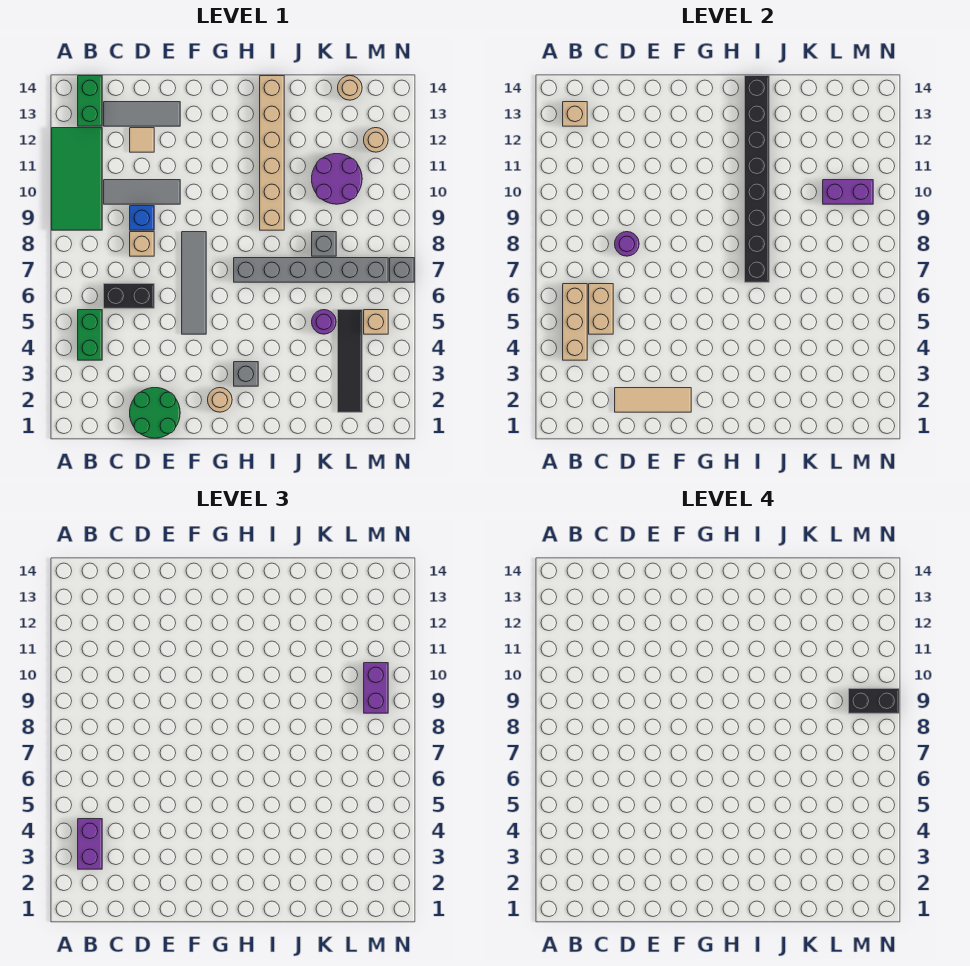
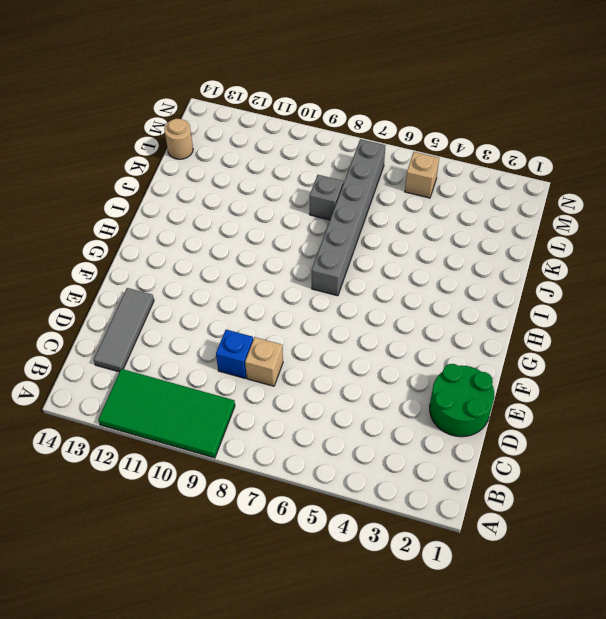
none -> green brick B4:B5 level 1
none -> green brick B13:B14 level 1
none -> black brick C6:D6 level 1
none -> grey tile C10:E10 level 1

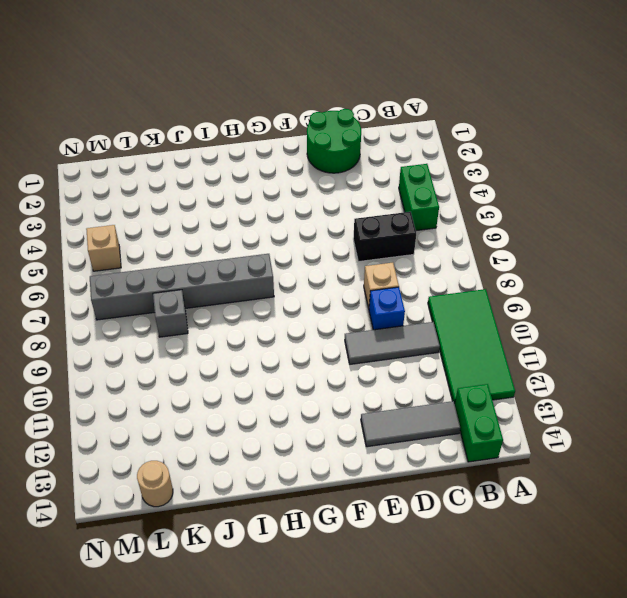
none -> tan tile D12 level 1
none -> grey tile F5:F8 level 1
none -> tan round brick G2 level 1
none -> grey brick H3 level 1

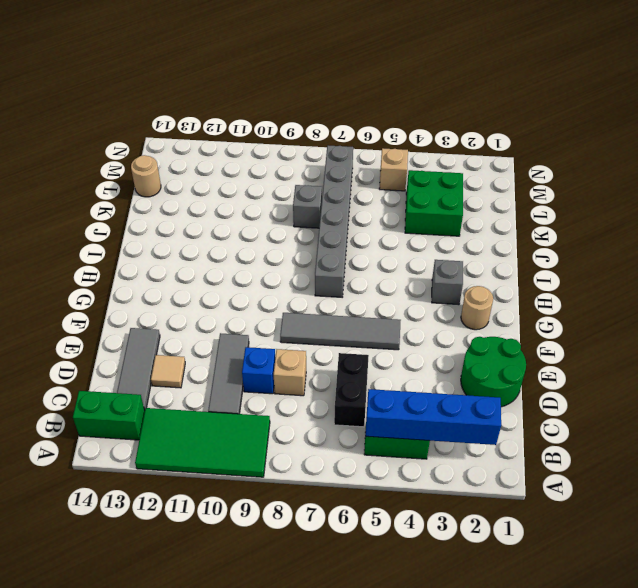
blue brick B2:B5 level 2 -> tan brick B4:B6 level 2
green brick K3:L4 level 1 -> black tile L2:L5 level 1
none -> tan brick I9:I14 level 1
none -> purple round brick K5 level 1
none -> purple round brick K10:L11 level 1
none -> tan round brick M12 level 1

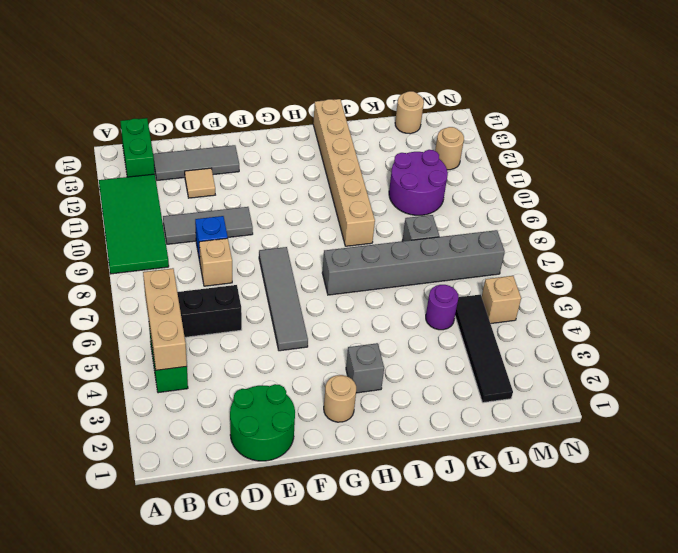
none -> grey brick N7 level 1
none -> tan brick B13 level 2
none -> tan brick C5:C6 level 2
none -> tan tile D2:F2 level 2

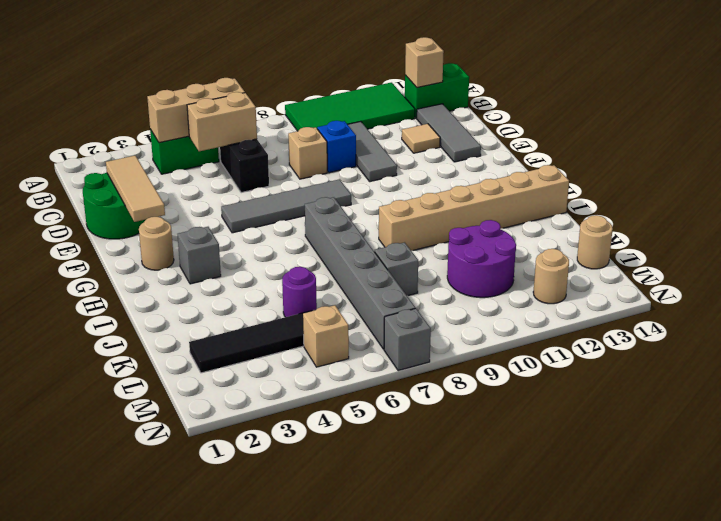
none -> purple round brick D8 level 2
none -> black brick I7:I14 level 2
none -> purple brick L10:M10 level 2
none -> purple brick B3:B4 level 3

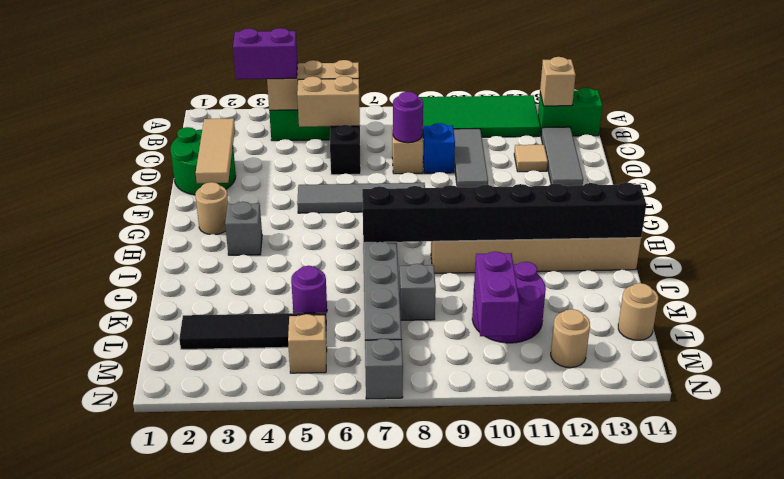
none -> purple brick M9:M10 level 3
none -> black brick M9:N9 level 4

